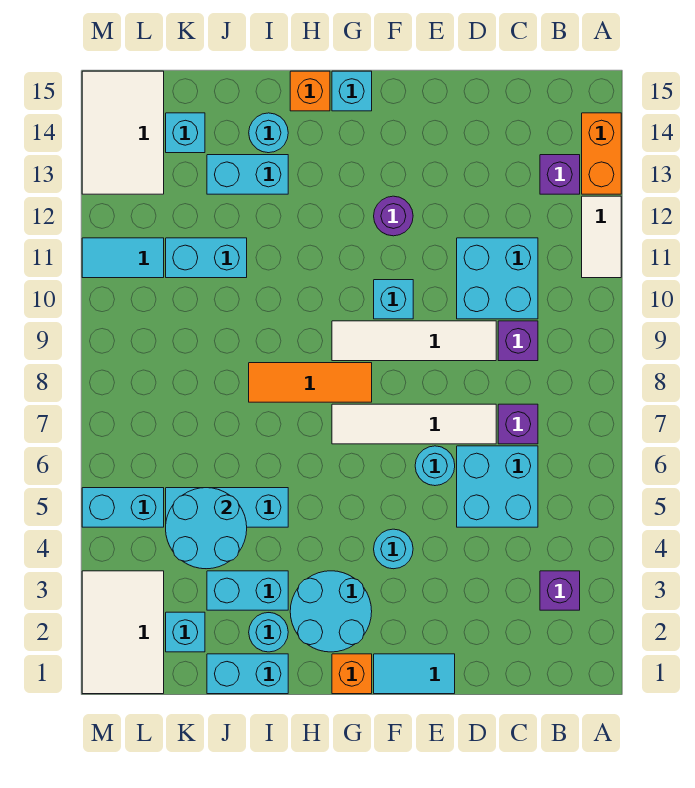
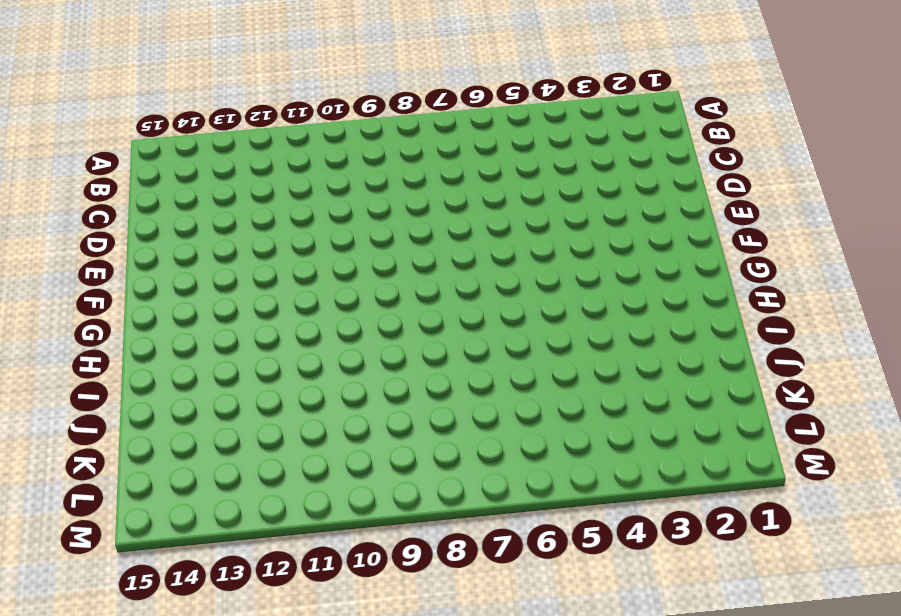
none -> white tile A11:A12 level 1
none -> orange brick A13:A14 level 1
none -> purple brick B3 level 1
none -> purple brick B13 level 1

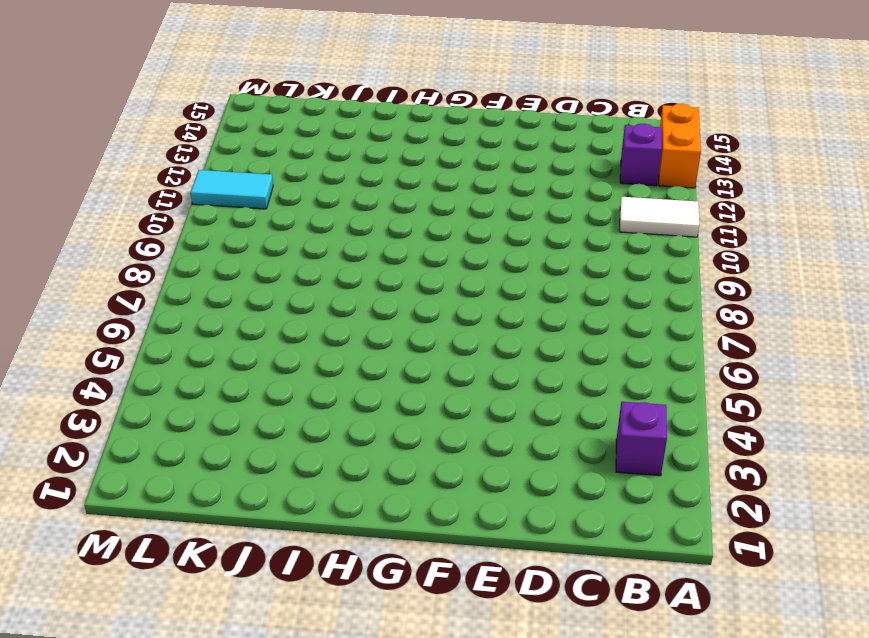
white tile A11:B11 level 1 -> white tile A11:A12 level 1
none -> cyan brick C5:D6 level 1
none -> purple brick C7 level 1
none -> purple brick C9 level 1
none -> cyan brick C10:D11 level 1

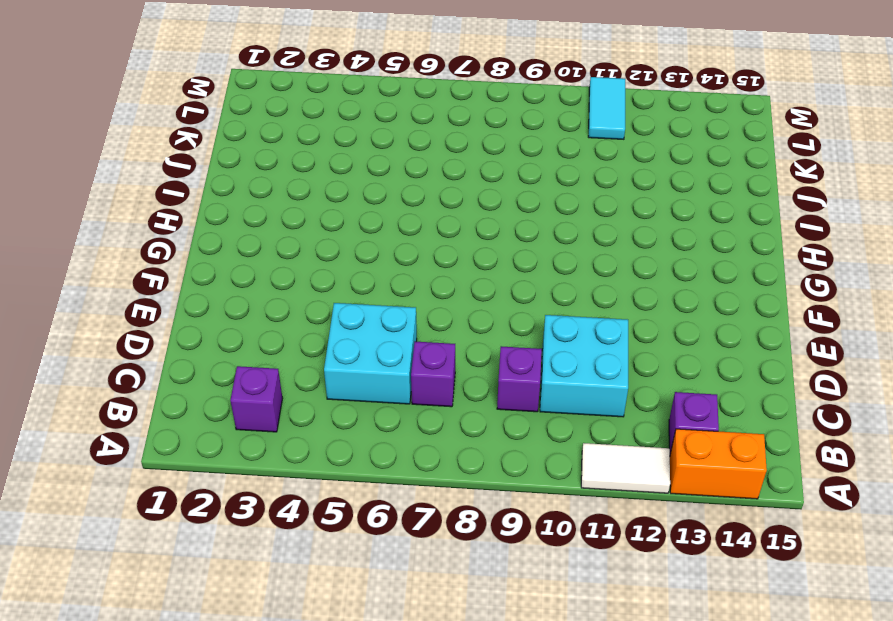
none -> white tile D7:G7 level 1
none -> white tile D9:G9 level 1
none -> cyan tile E1:F1 level 1
none -> cyan round brick E6 level 1

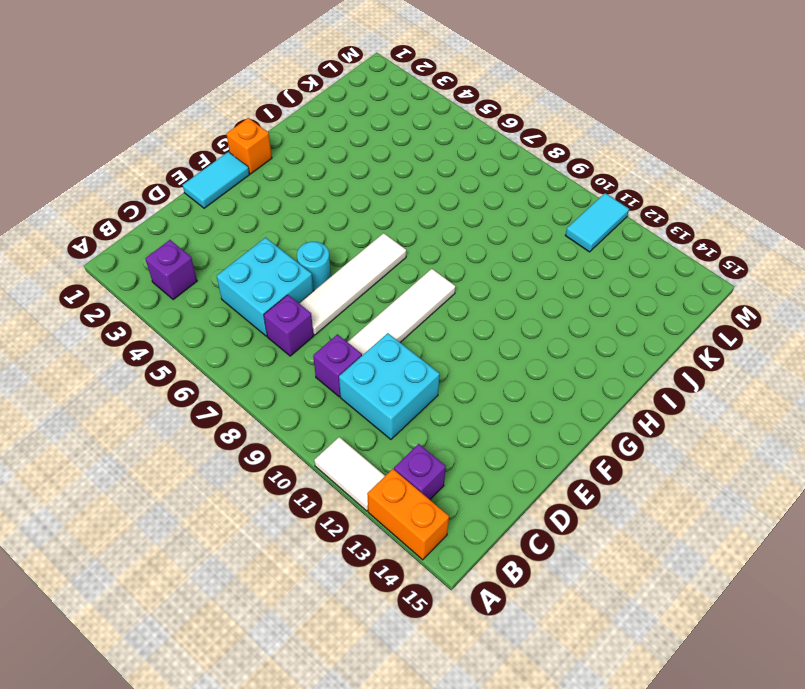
none -> cyan round brick F4 level 1
none -> cyan brick F10 level 1
none -> purple round brick F12 level 1
none -> cyan round brick G2:H3 level 1

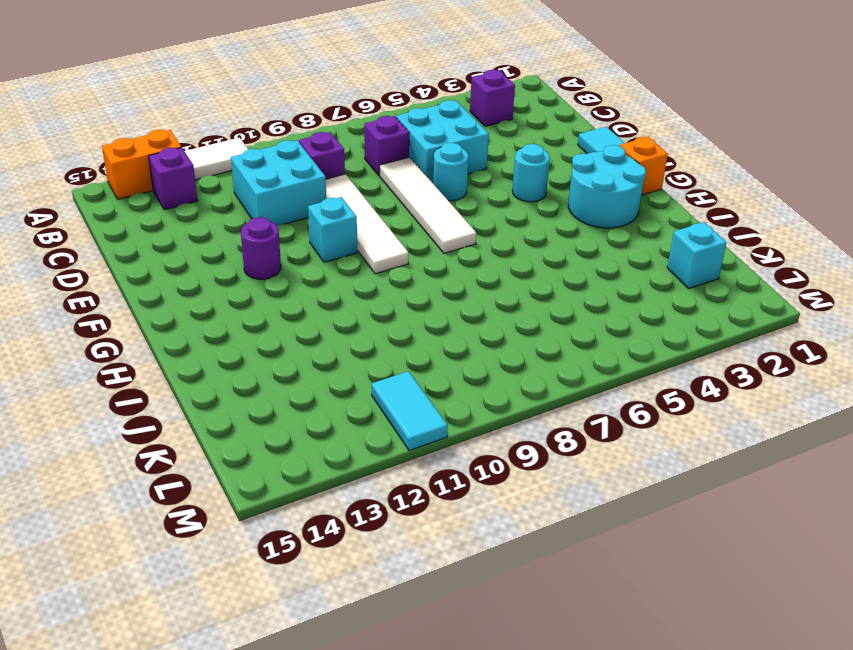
none -> orange tile G8:I8 level 1
none -> cyan brick G15 level 1
none -> orange brick H15 level 1
none -> cyan brick I1:J1 level 1

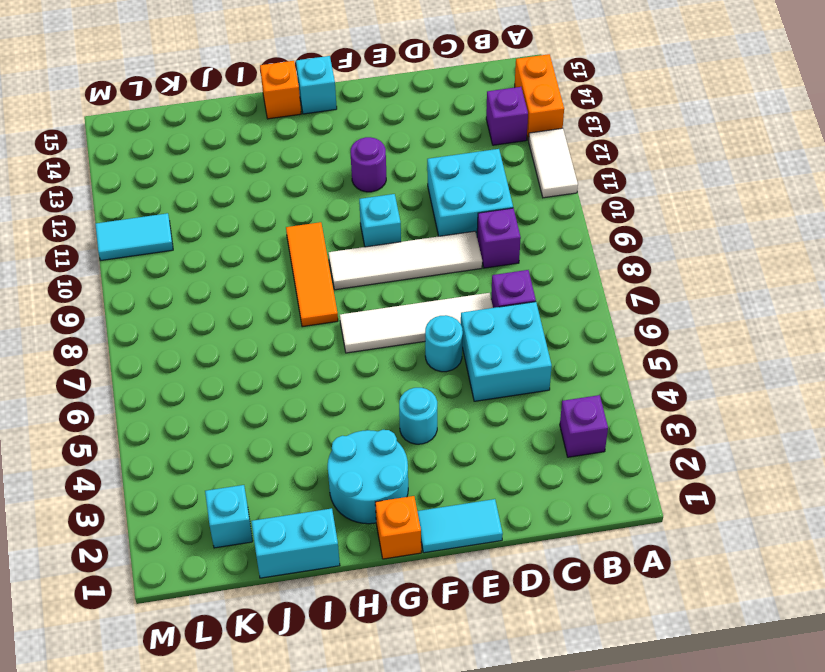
orange tile H8:H10 level 1 -> orange tile G8:I8 level 1
none -> cyan round brick I2 level 1
none -> cyan brick I3:J3 level 1
none -> cyan brick I5:K5 level 1
none -> cyan brick I13:J13 level 1

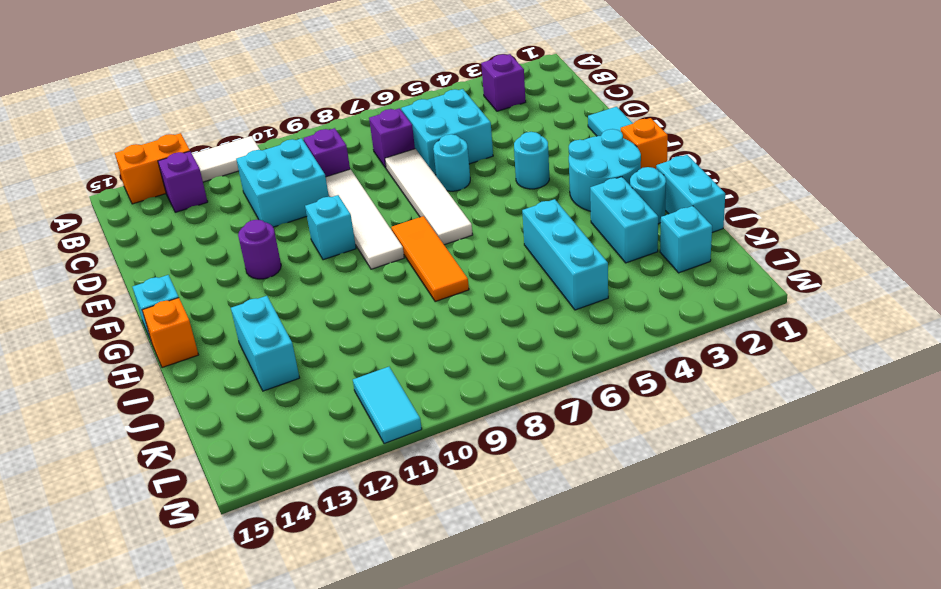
none -> cyan round brick I14 level 1
none -> cyan brick J11:K11 level 1
none -> cyan brick K14 level 1
none -> white tile L1:M3 level 1

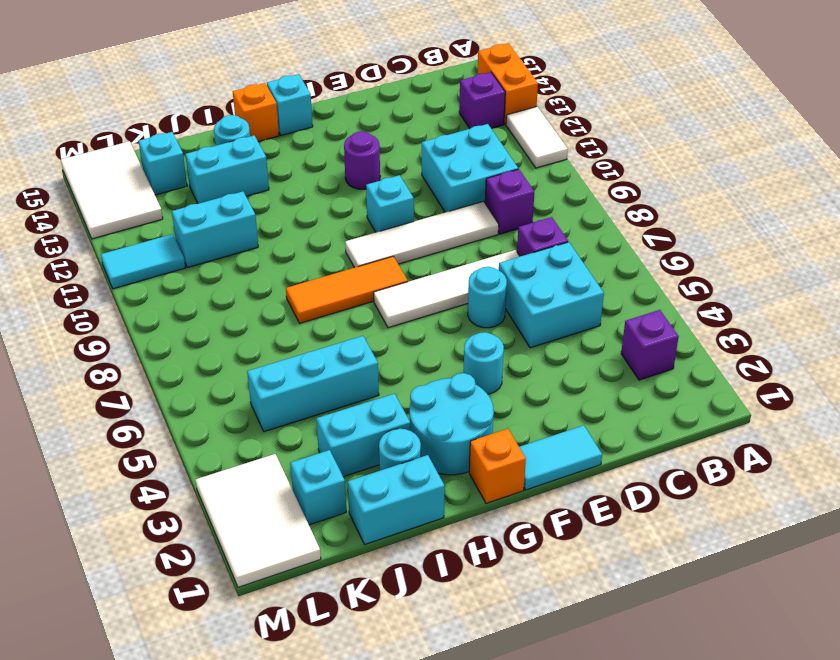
none -> cyan brick L5:M5 level 1
none -> cyan round brick J4:K5 level 2

